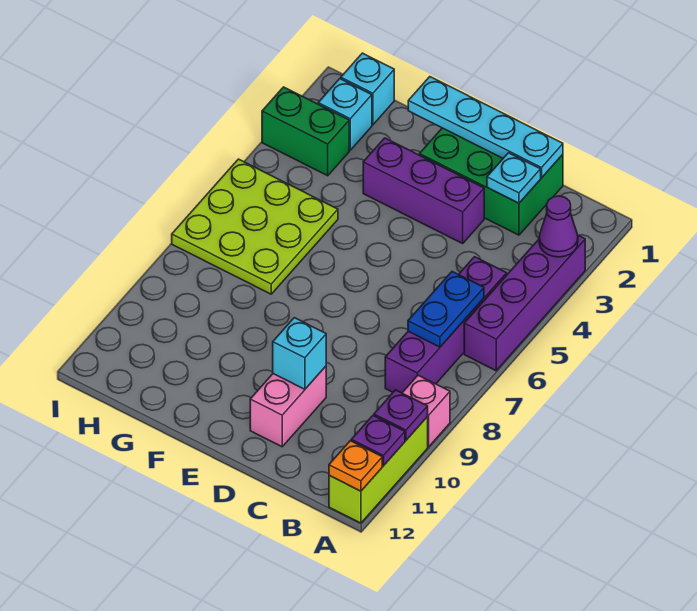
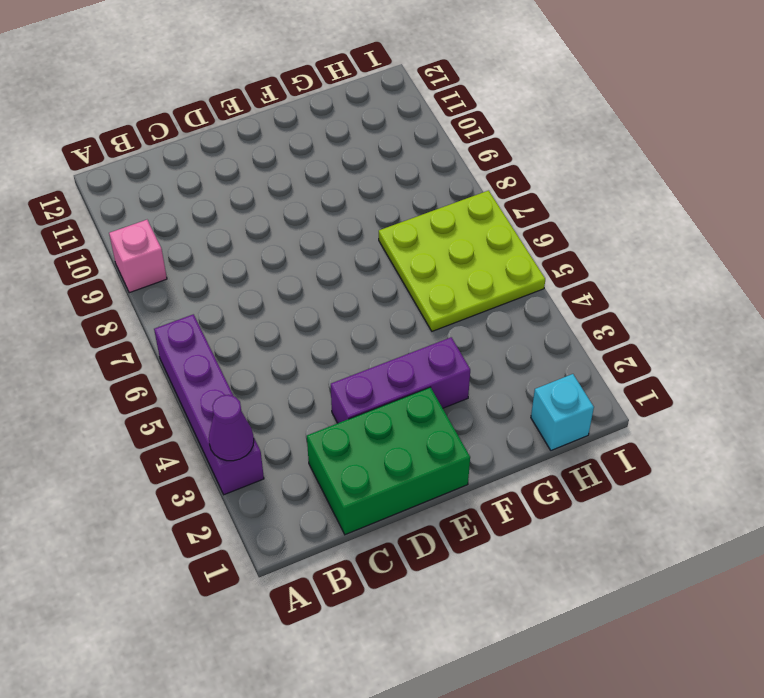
none -> lime brick A10:A12 level 1
none -> purple brick B5:B8 level 1
none -> pink brick D10:D11 level 1

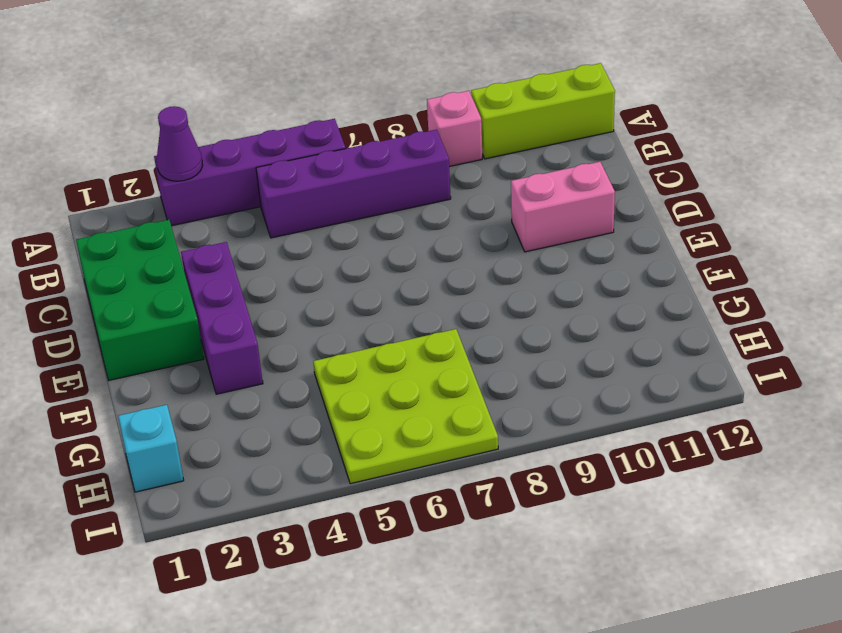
none -> cyan brick H2 level 1
none -> green brick H3:I3 level 1
none -> purple plate A10 level 2

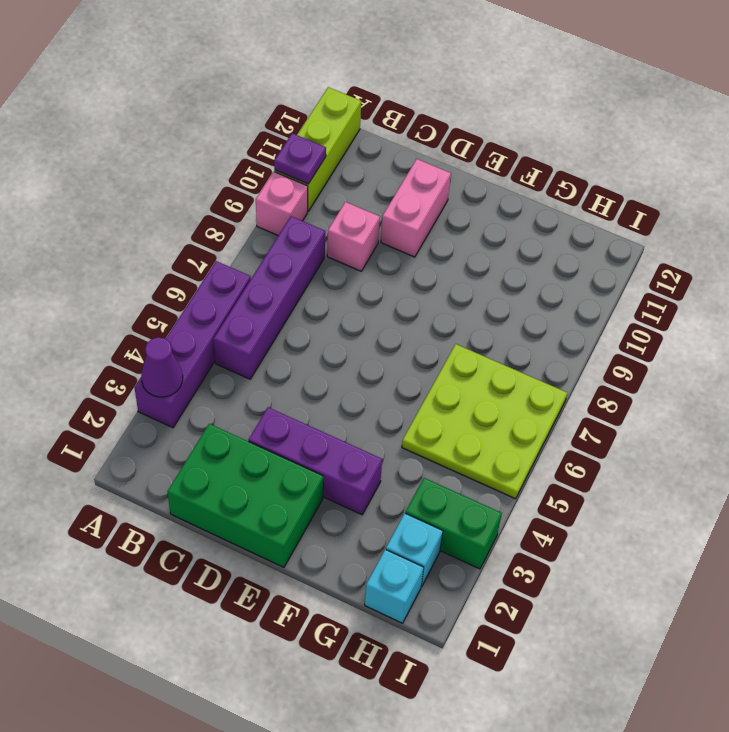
pink brick C9 level 1 -> none
none -> purple plate A11 level 2
none -> orange plate A12 level 2
none -> blue plate B6:B7 level 2

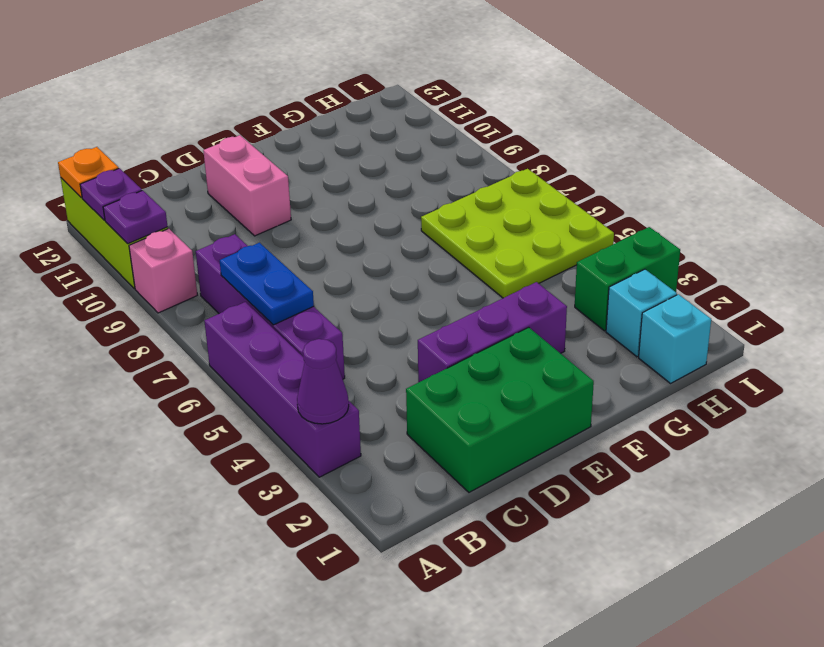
none -> cyan plate C1:F1 level 2
none -> cyan plate C2 level 2
none -> cyan brick D10 level 2

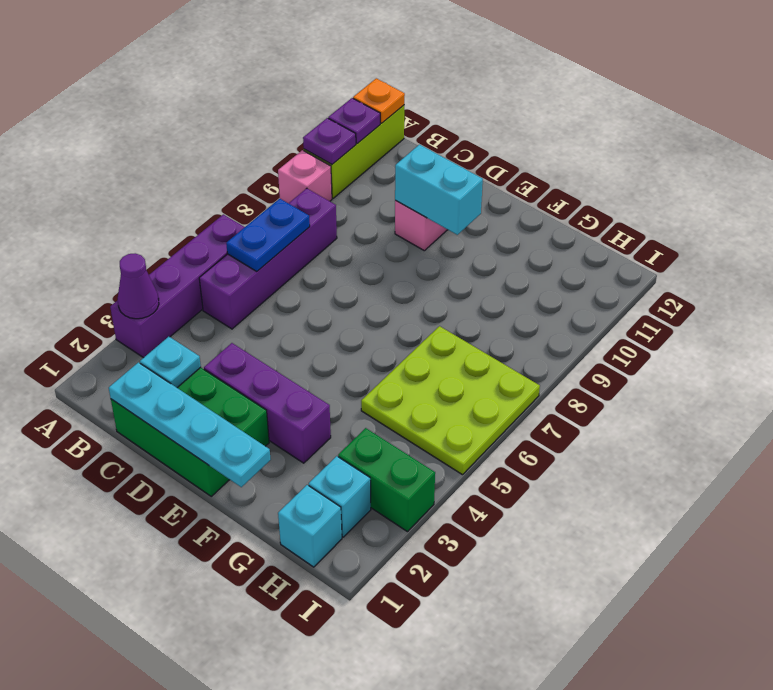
cyan brick D10:E10 level 2 -> cyan brick D10 level 2

